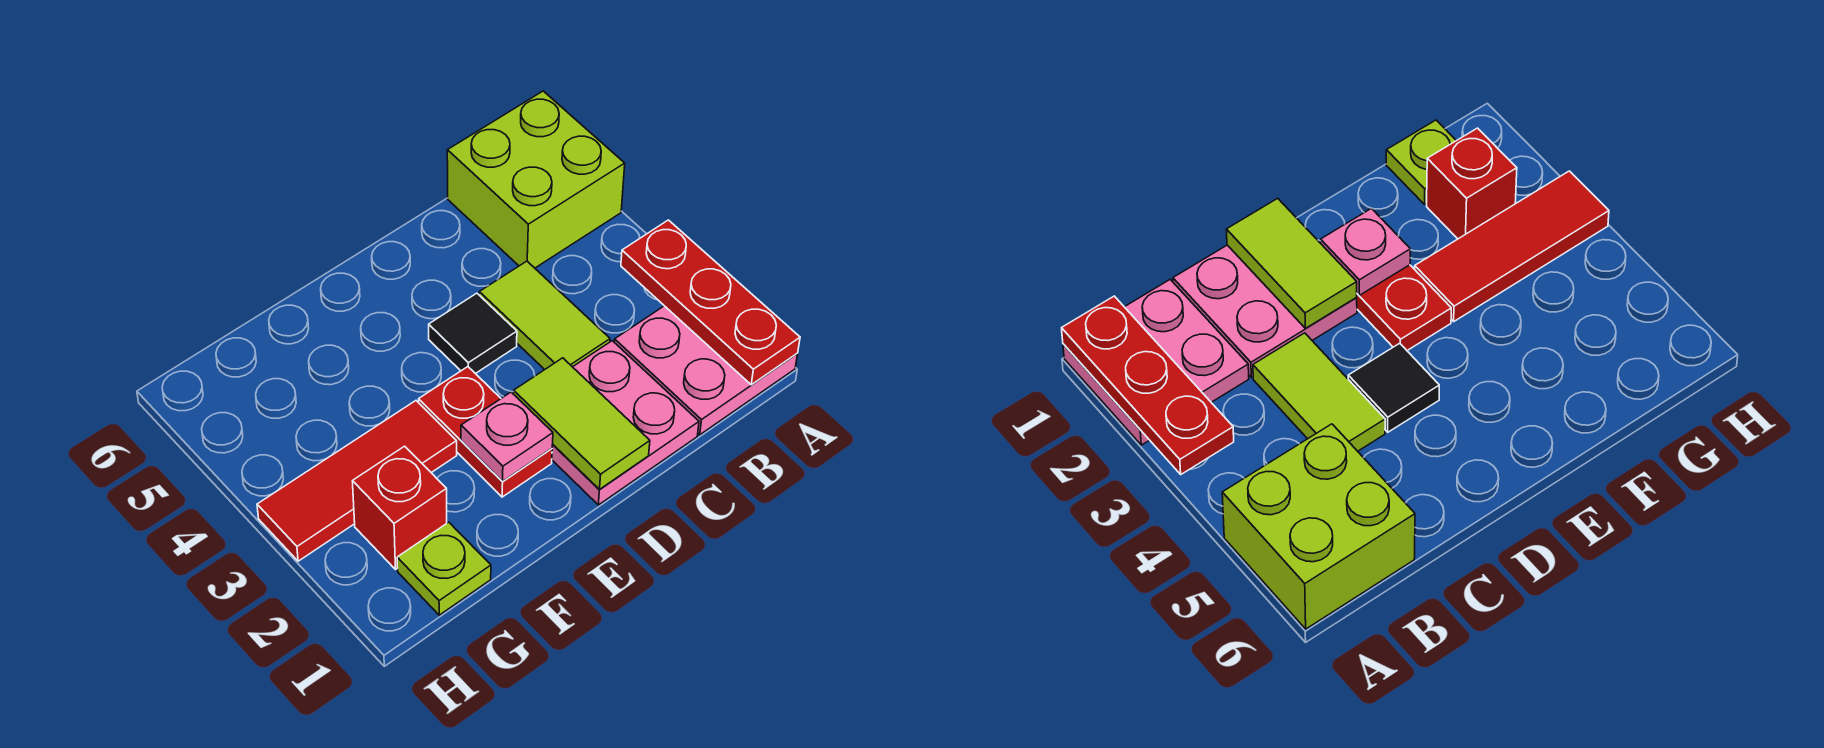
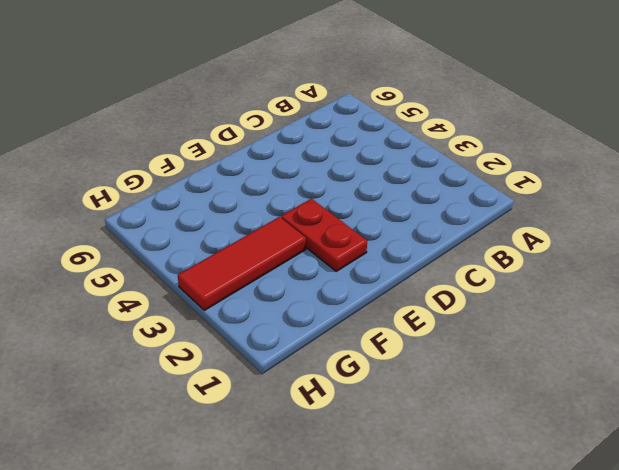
none -> pink plate A1:B2 level 1
none -> lime brick A5:B6 level 1
none -> pink plate C1:D2 level 1

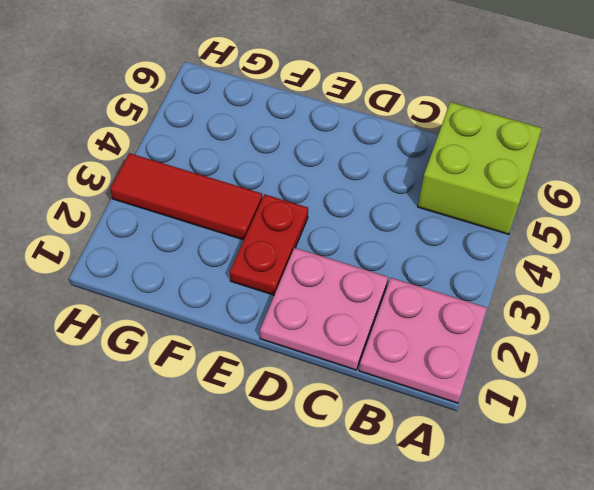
none -> lime tile C3:C4 level 1
none -> black tile D4 level 1
none -> lime plate G1 level 1

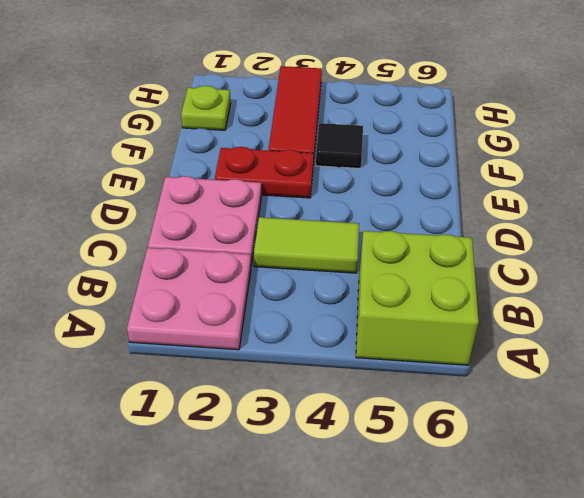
black tile F4 level 1 -> black tile D4 level 1
none -> red brick G2 level 1
none -> red plate A1:A3 level 2
none -> lime tile D1:D2 level 2

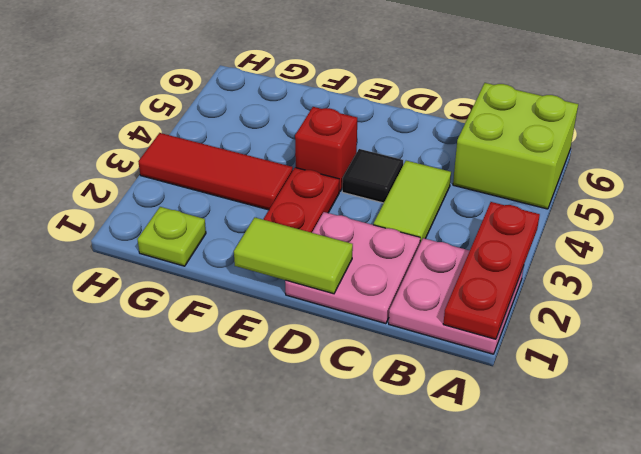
lime tile D1:E1 level 2 -> lime tile D1:D2 level 2
red brick E4 level 1 -> red brick G2 level 1
none -> pink plate E2 level 2

